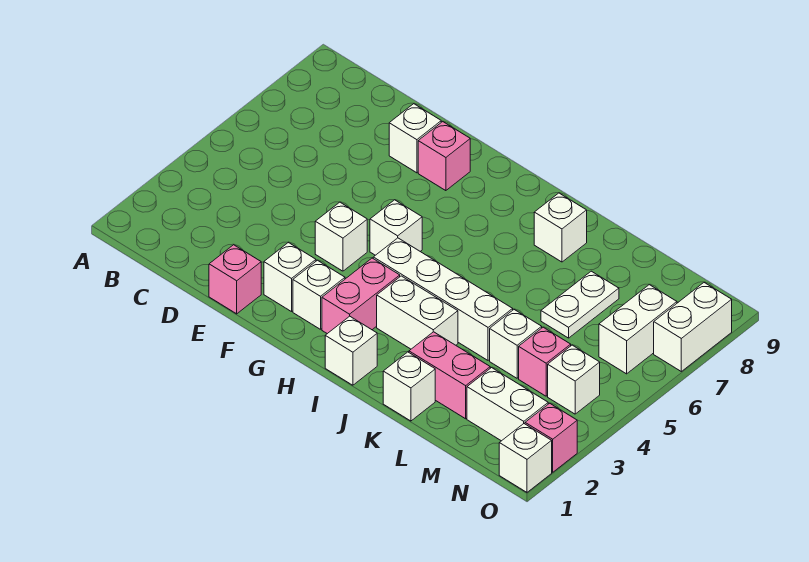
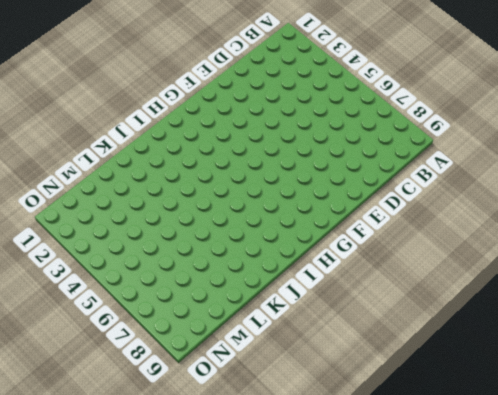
none -> pink brick E1 level 1
none -> white brick E8 level 1
none -> white brick F2 level 1

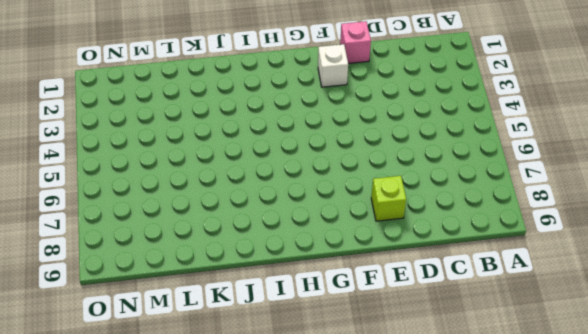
lime brick E8 level 1 -> white brick E8 level 1
none -> white brick F4 level 1
none -> pink brick F8 level 1
none -> white brick G2 level 1

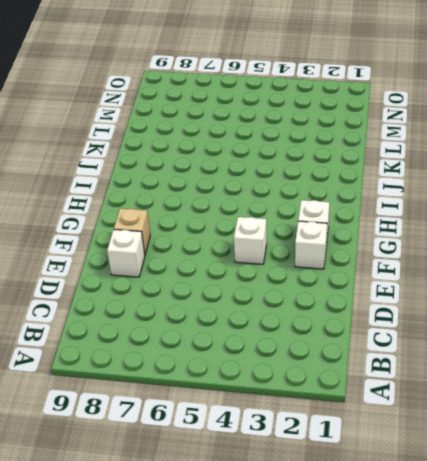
tan brick F8 level 1 -> pink brick F8 level 1
none -> pink brick E1 level 1
none -> white brick G5 level 1
none -> pink brick H2:H3 level 1

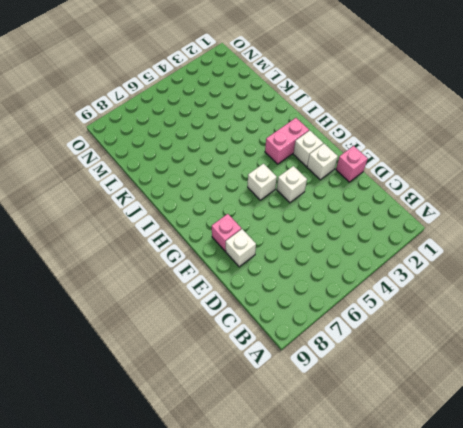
none -> white brick H4:K4 level 1
none -> white brick I1 level 1
none -> white brick I3:J3 level 1

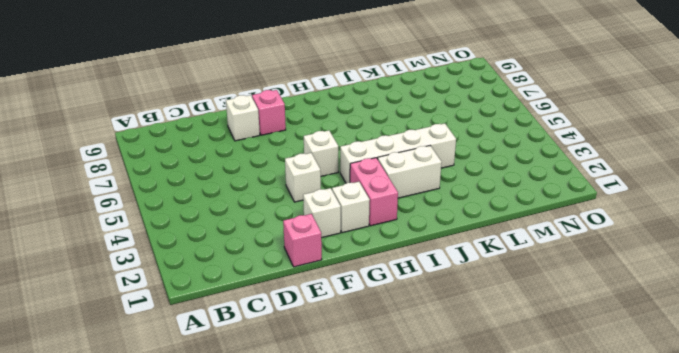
none -> white brick I1 level 1
none -> white brick J8 level 1
none -> white brick K1 level 1

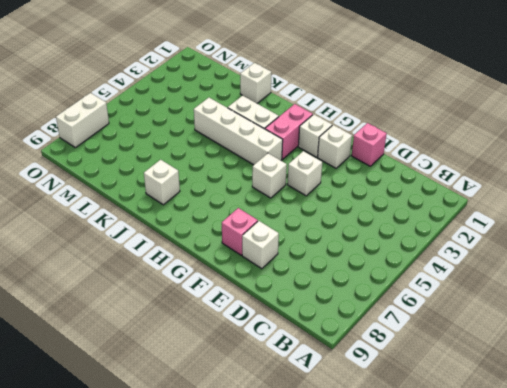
none -> white brick I1 level 1
none -> pink brick K2:L2 level 1
none -> white brick L4 level 1

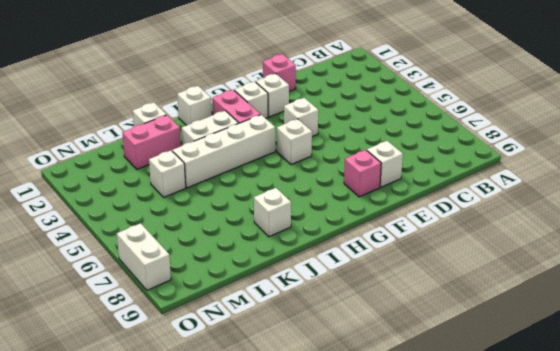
none -> white plate L6:L7 level 1
none -> white brick M2:N2 level 1
none -> pink brick M4 level 1

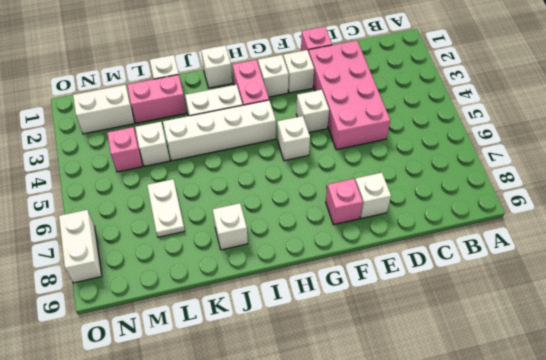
pink brick D2:E5 level 1 -> none
none -> white brick N4 level 1
none -> white brick N6:N7 level 1
none -> white brick O1 level 1

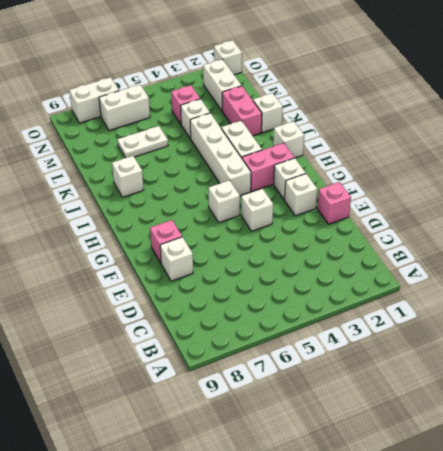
none -> white brick N4 level 1
none -> pink brick O2 level 1

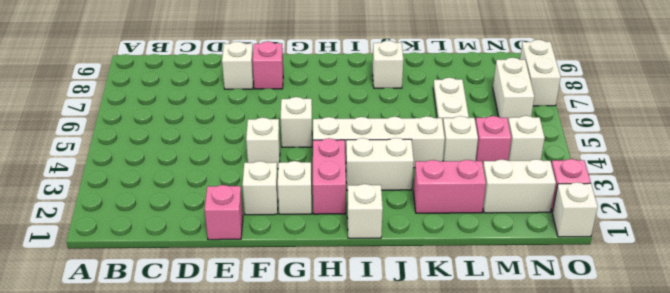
none -> white brick K1 level 1

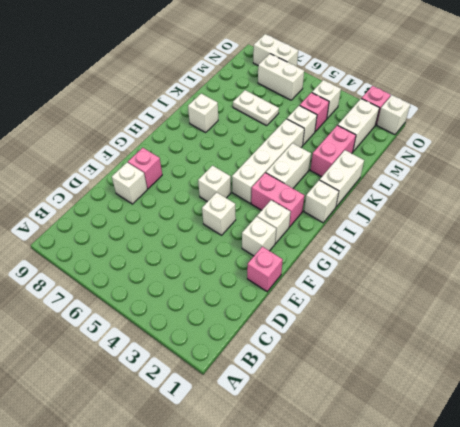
white brick J1:K1 level 1 -> white brick K1 level 1

